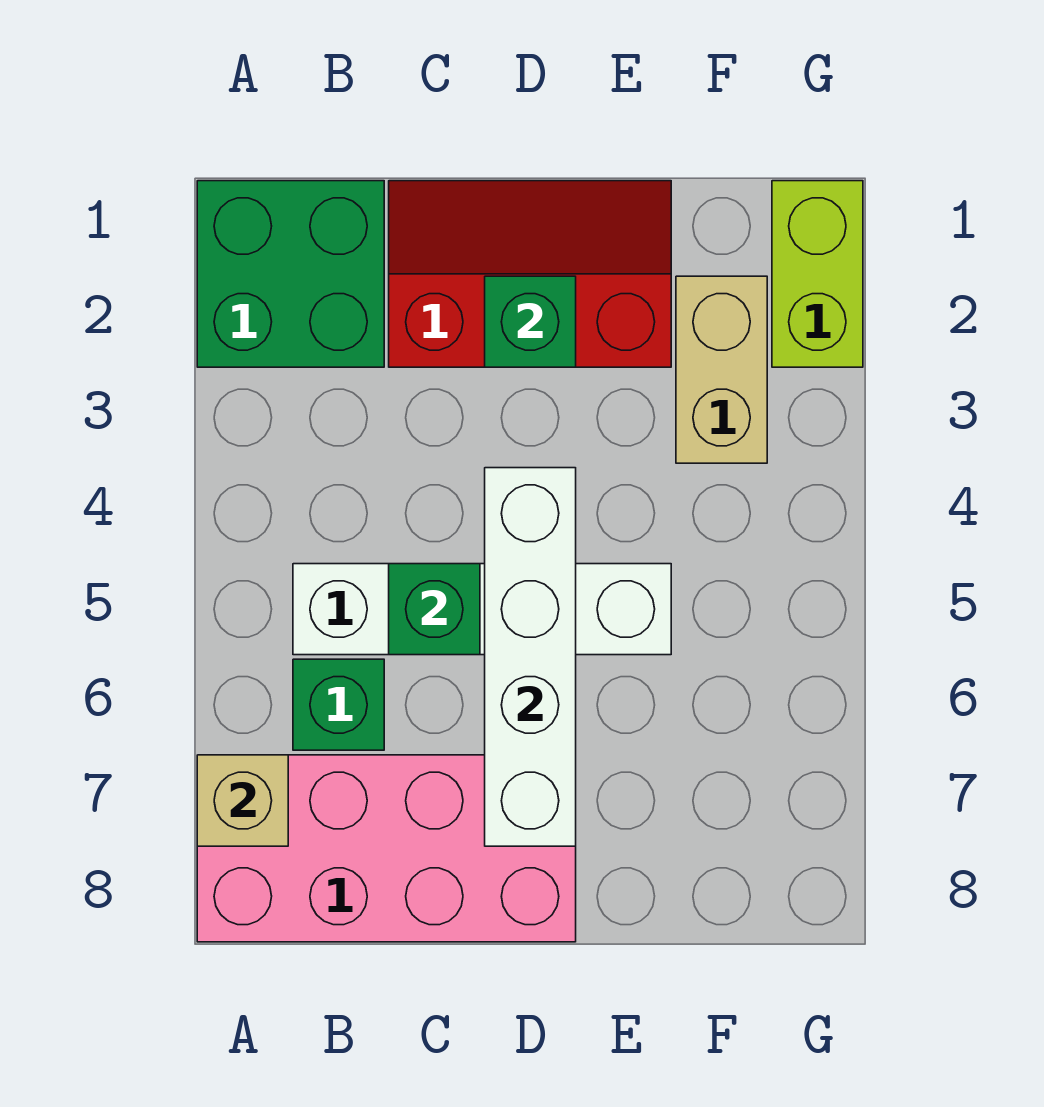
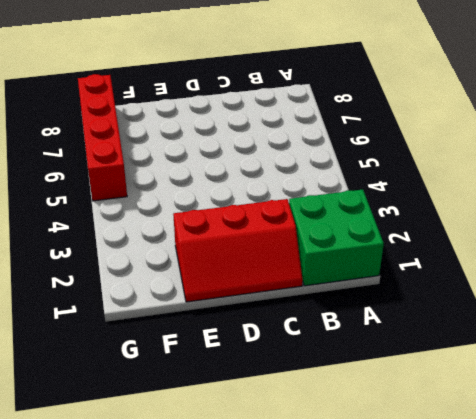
red brick G5:G8 level 1 -> none
none -> pink brick A7:D8 level 1
none -> white brick B5:E5 level 1

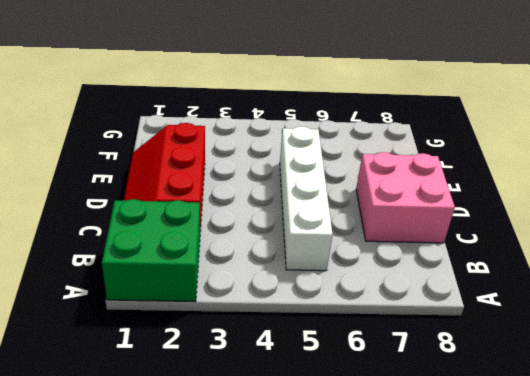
pink brick C7:D8 level 1 -> pink brick A7:D8 level 1
none -> green brick B6 level 1
none -> tan brick F2:F3 level 1

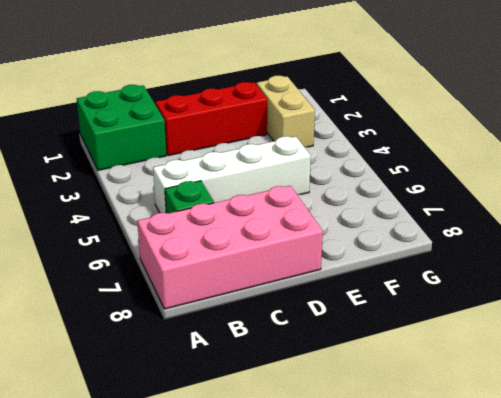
none -> lime brick G1:G2 level 1
none -> tan brick A7 level 2

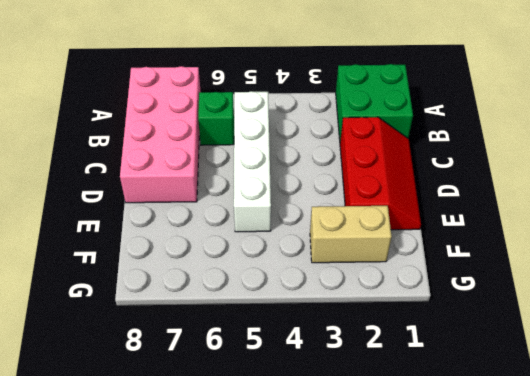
none -> lime brick G1:G2 level 1
none -> tan brick A7 level 2

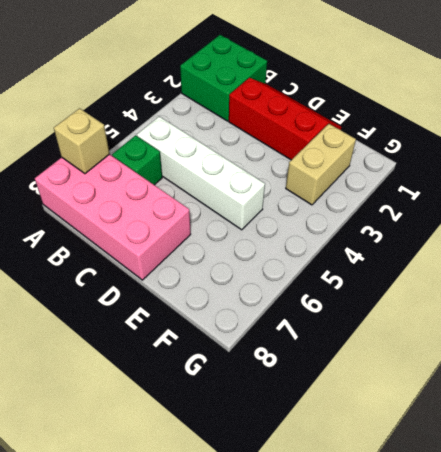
none -> lime brick G1:G2 level 1
none -> green brick C5 level 2

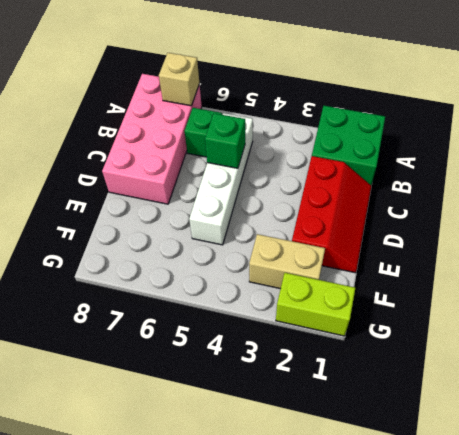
none -> green brick D2 level 2
none -> white brick D4:D7 level 2

